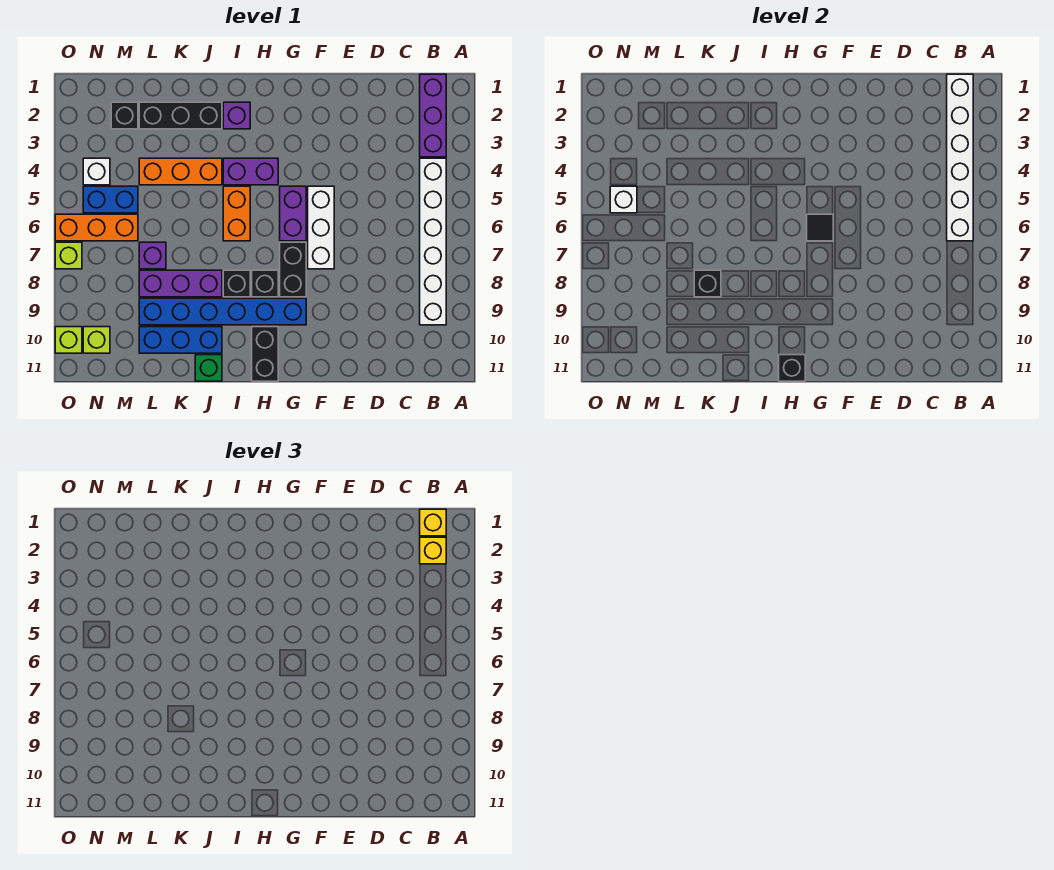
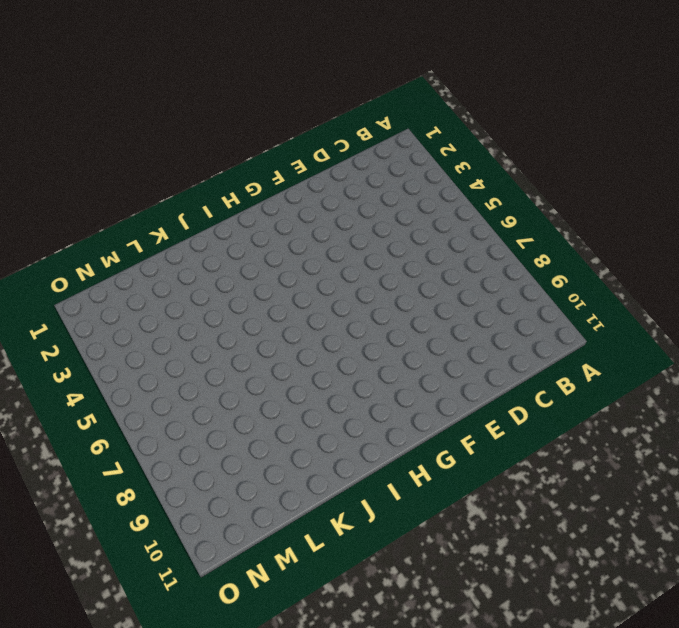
none -> purple brick B1:B3 level 1
none -> white brick B4:B9 level 1
none -> white brick F5:F7 level 1
none -> purple brick G5:G6 level 1

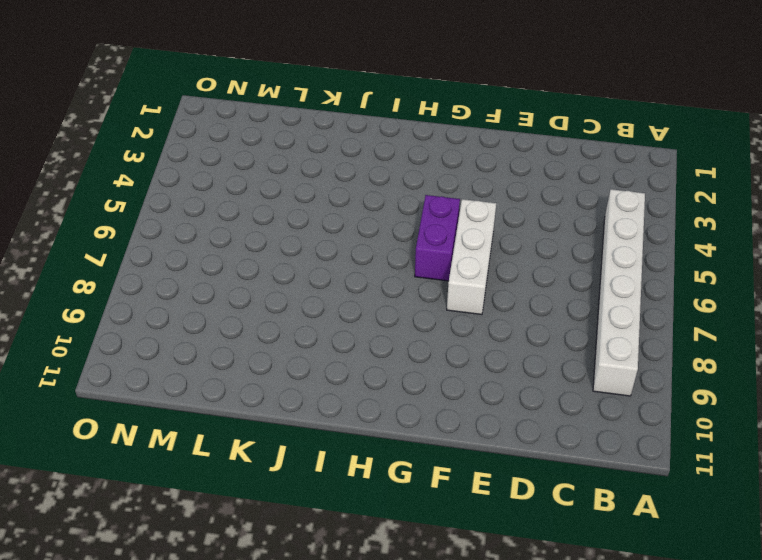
none -> purple brick B1:B3 level 1
none -> black brick G7:G8 level 1
none -> blue brick G9:L9 level 1
none -> purple brick H4:I4 level 1

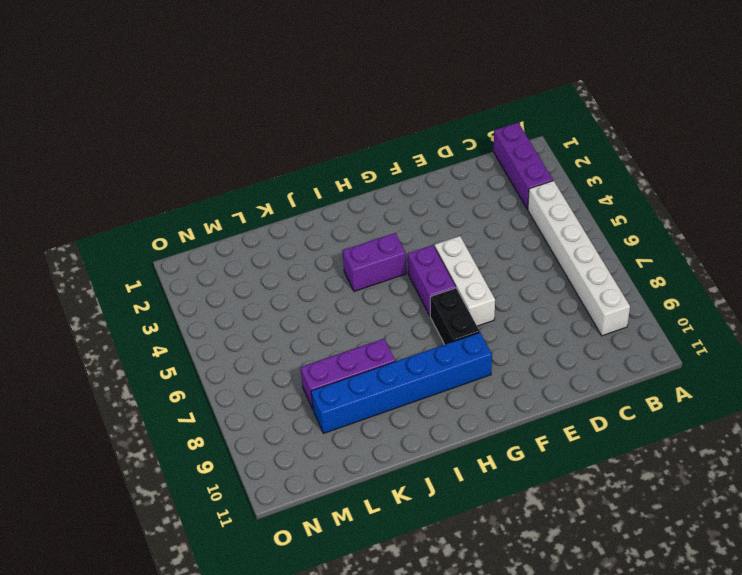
none -> black brick H8 level 1
none -> black brick H10:H11 level 1
none -> purple brick I2 level 1
none -> orange brick I5:I6 level 1

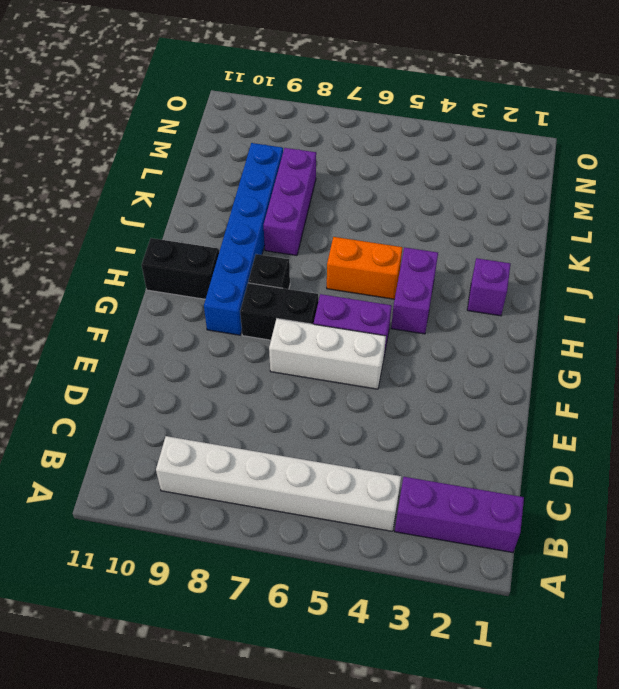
none -> black brick I8 level 1
none -> black brick J2:L2 level 1
none -> orange brick J4:L4 level 1
none -> blue brick J10:L10 level 1

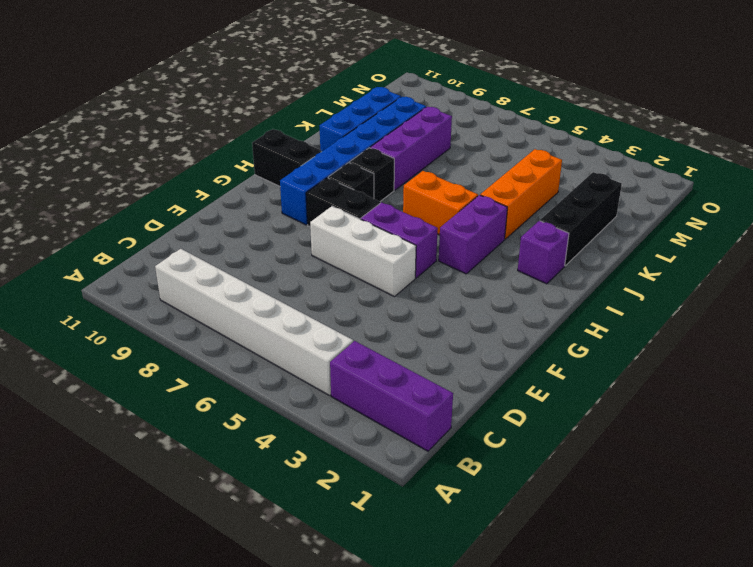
none -> green brick J11 level 1
none -> purple brick L7 level 1
none -> black brick M2 level 1
none -> blue brick M5:N5 level 1

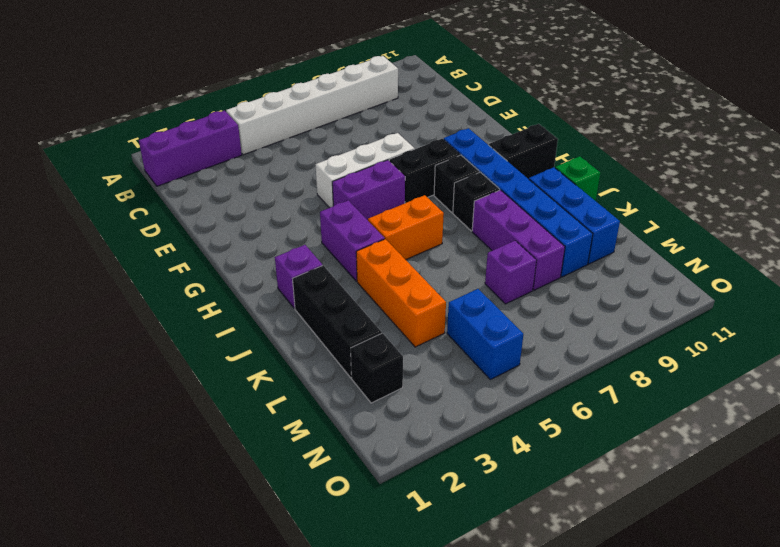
none -> orange brick M6:O6 level 1
none -> white brick N4 level 1
none -> lime brick N10 level 1
none -> lime brick O7 level 1

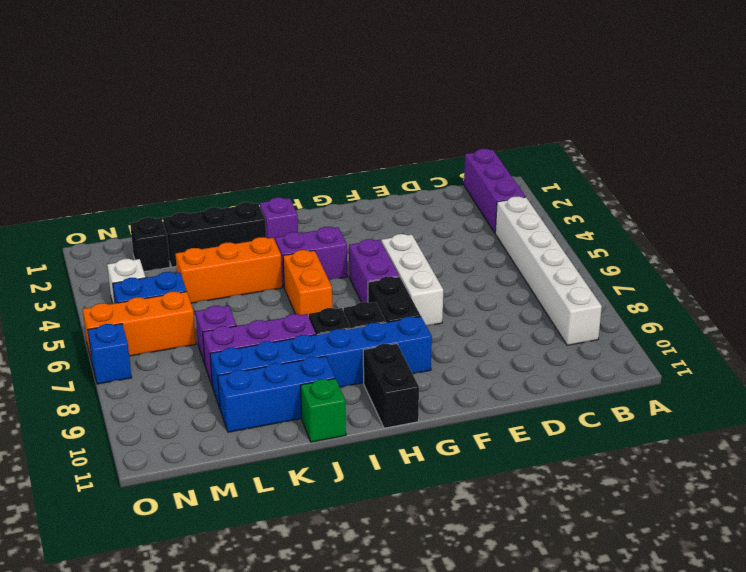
blue brick O7 level 1 -> lime brick O7 level 1
none -> lime brick N10 level 1
none -> lime brick O10 level 1
none -> white brick B1:B6 level 2
none -> black tile G6 level 2

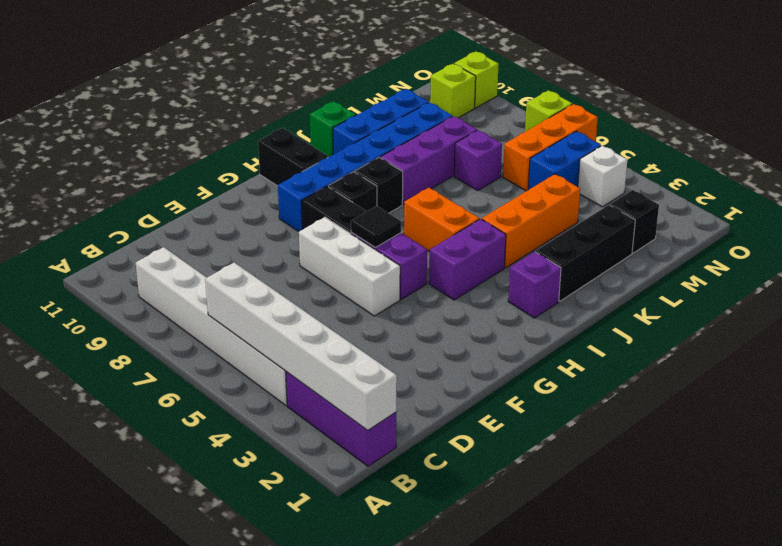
none -> black brick H11 level 2
none -> black brick K8 level 2
none -> white brick N5 level 2
none -> yellow brick B1 level 3

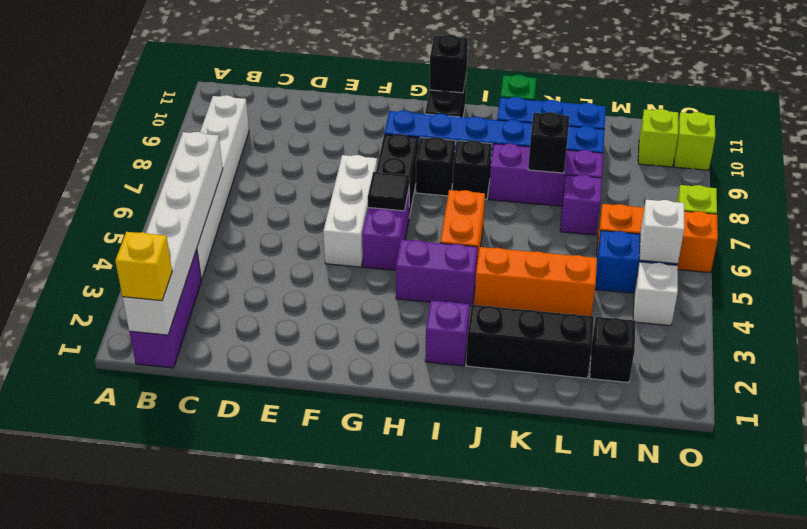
none -> yellow brick B2 level 3

